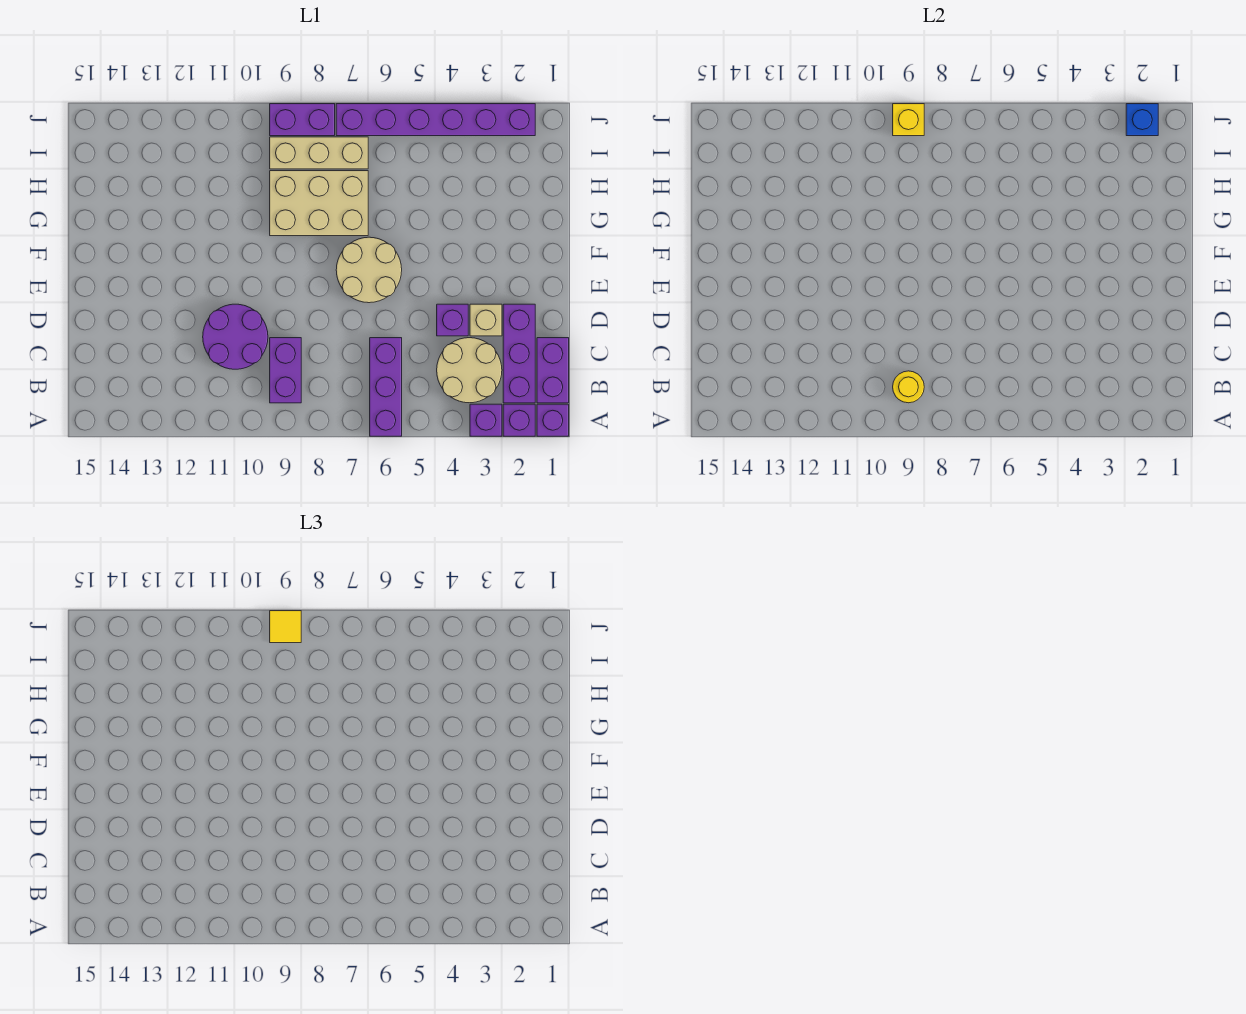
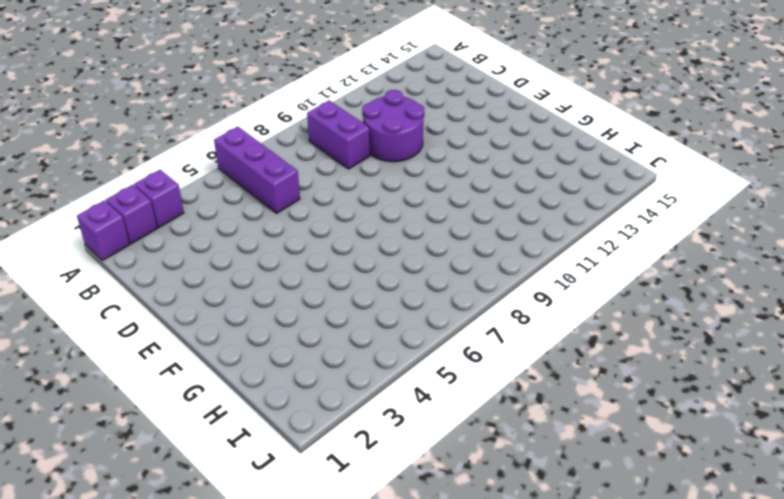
none -> purple brick B1:C1 level 1
none -> purple brick B2:D2 level 1
none -> tan round brick B3:C4 level 1

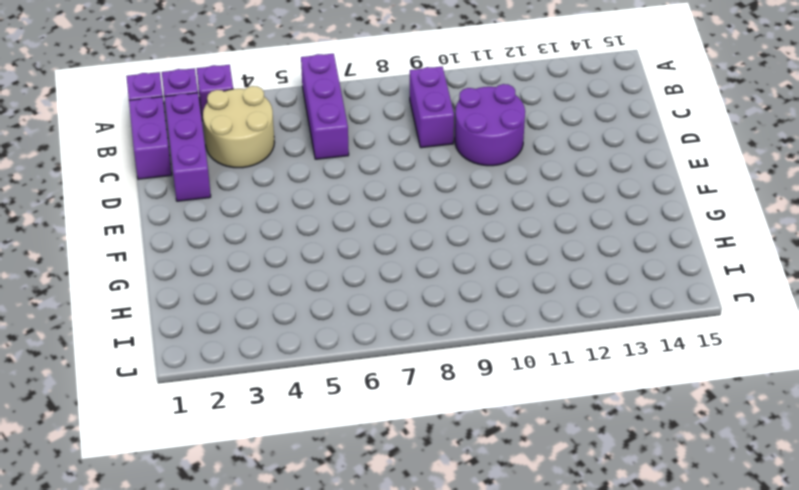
none -> tan brick D3 level 1
none -> purple brick D4 level 1
none -> tan round brick E6:F7 level 1

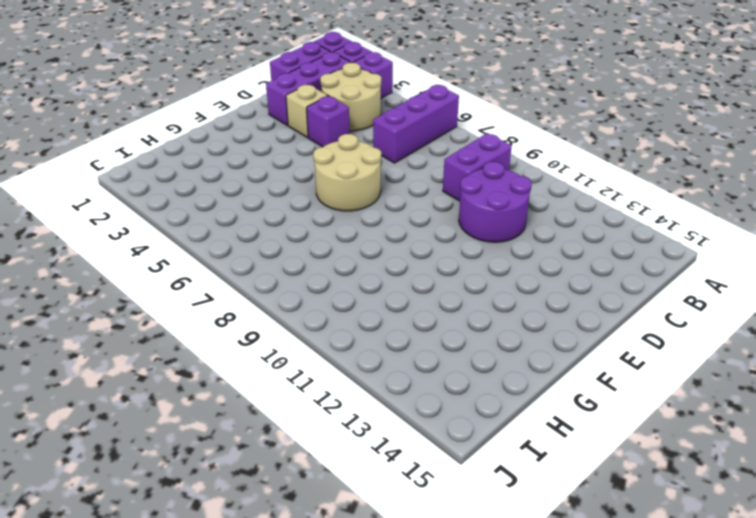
none -> tan brick G7:H9 level 1
none -> tan brick I7:I9 level 1
none -> purple brick J2:J7 level 1

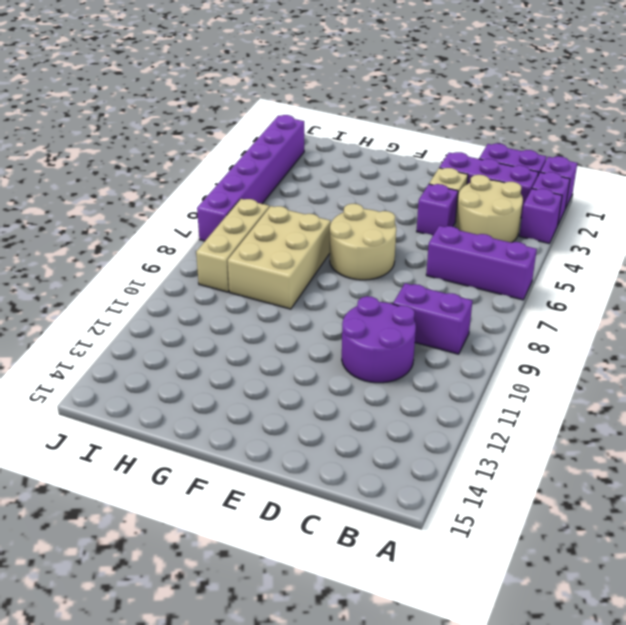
none -> purple brick J8:J9 level 1
none -> yellow round brick B9 level 2
none -> blue brick J2 level 2

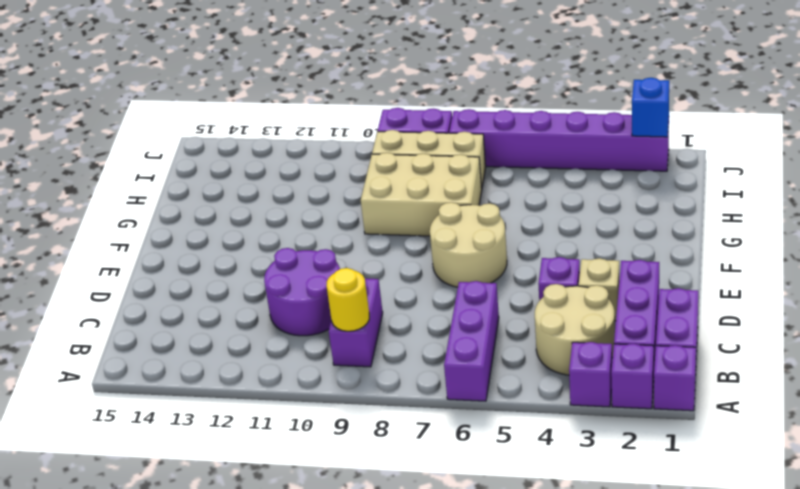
none -> yellow brick J9 level 2
none -> yellow tile J9 level 3

